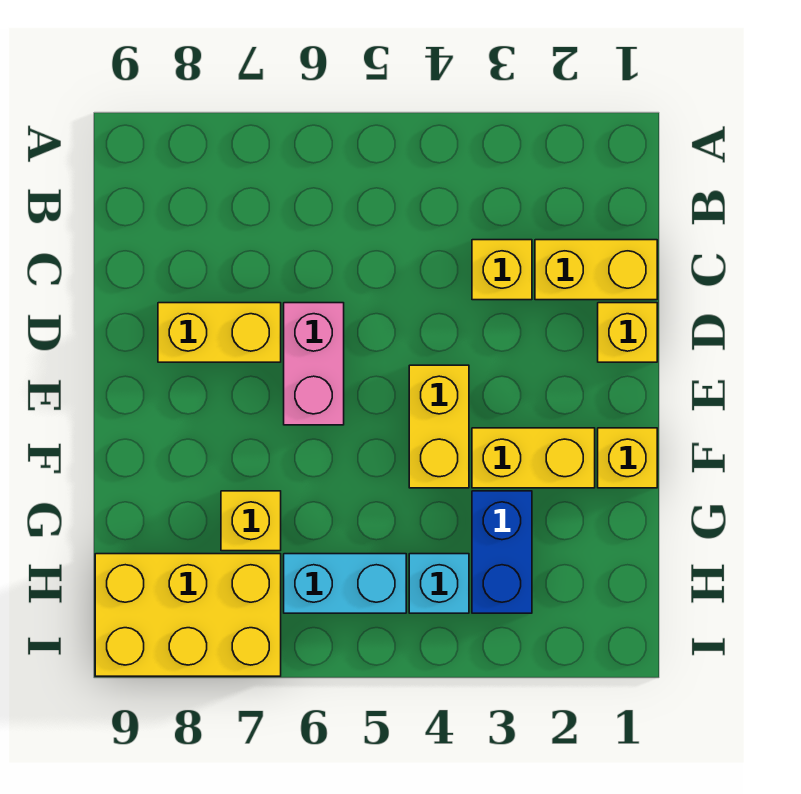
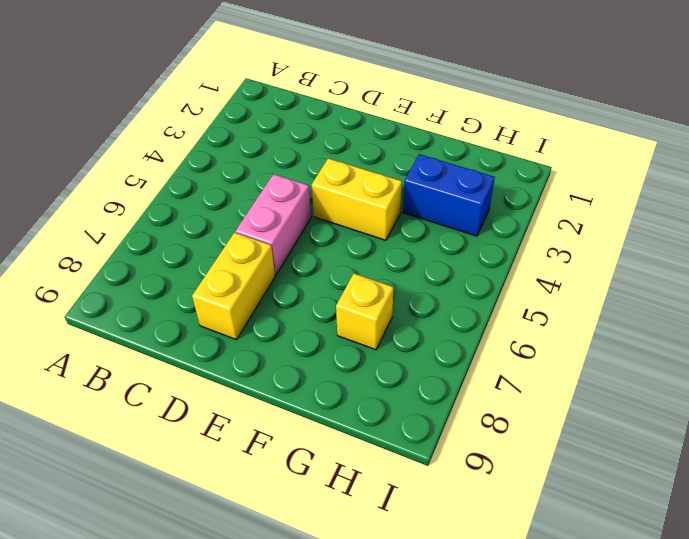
pink brick D5:D6 level 1 -> pink brick D6:E6 level 1
none -> yellow brick C1:C2 level 1
none -> yellow brick C3 level 1
none -> yellow brick D1 level 1

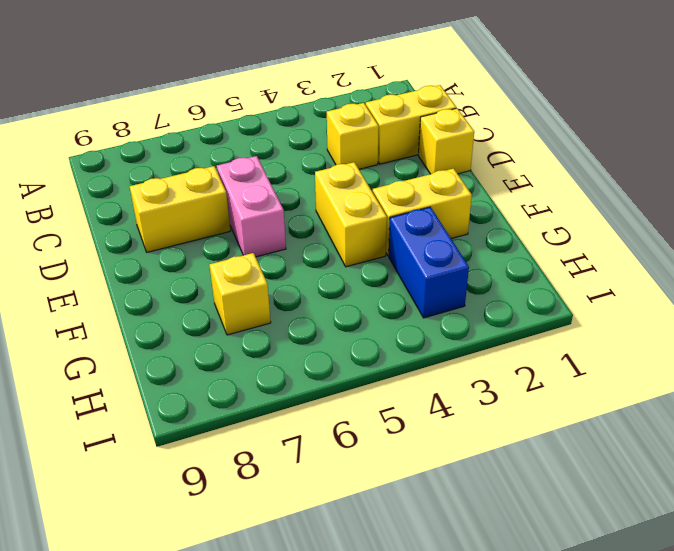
none -> yellow brick F1 level 1
none -> cyan brick H4 level 1
none -> cyan brick H5:H6 level 1

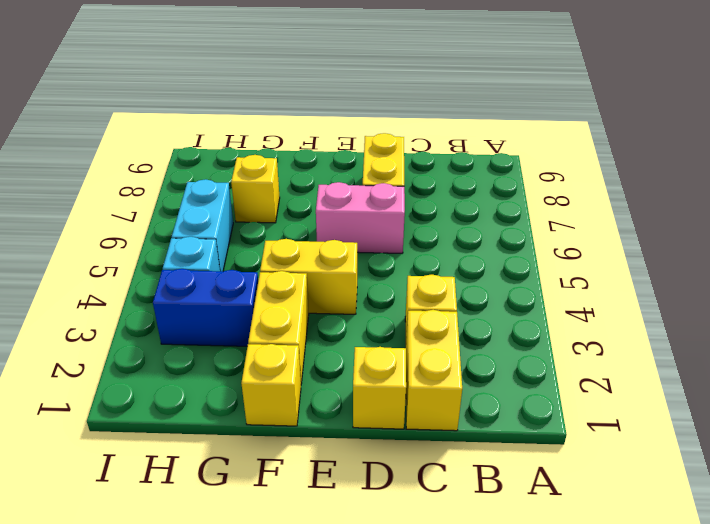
none -> yellow brick H7:I9 level 1

